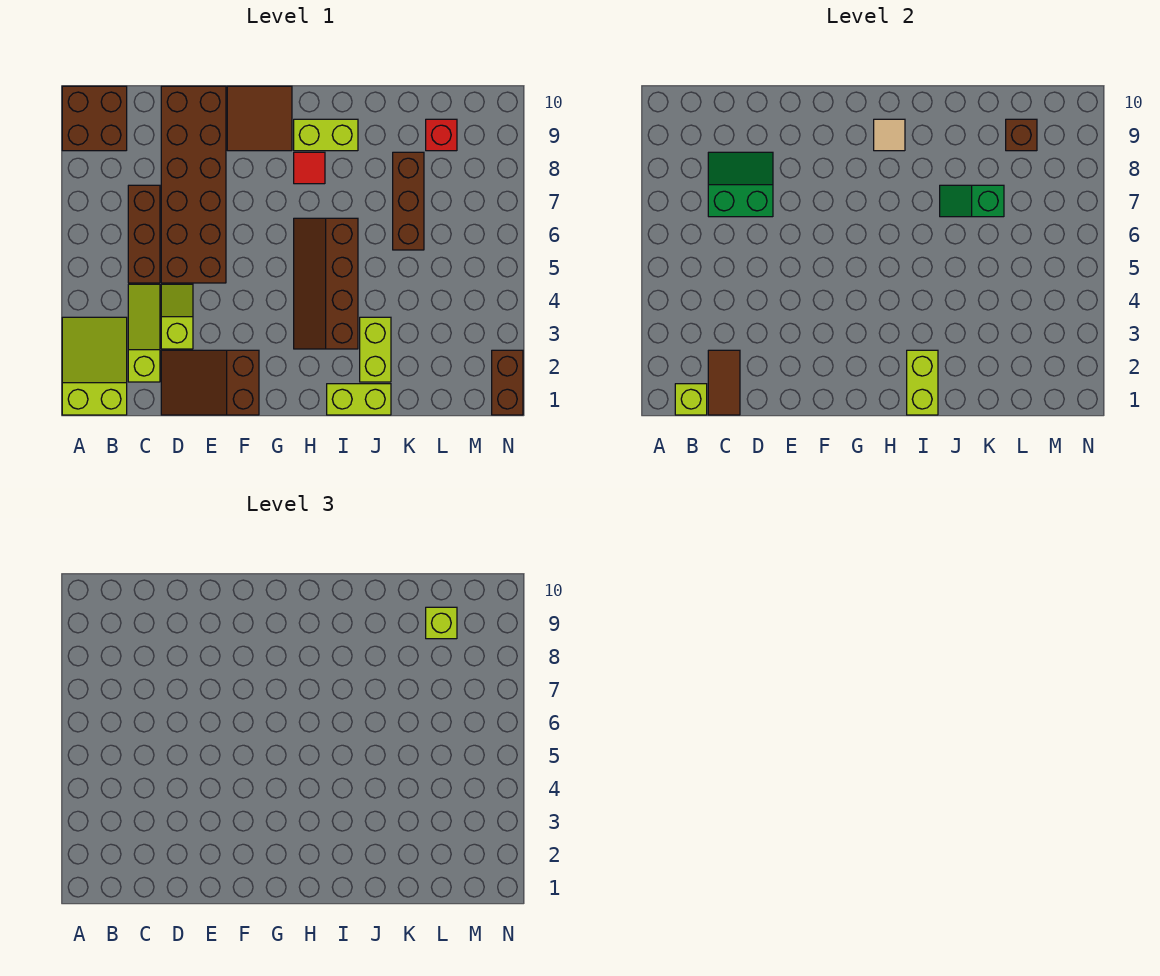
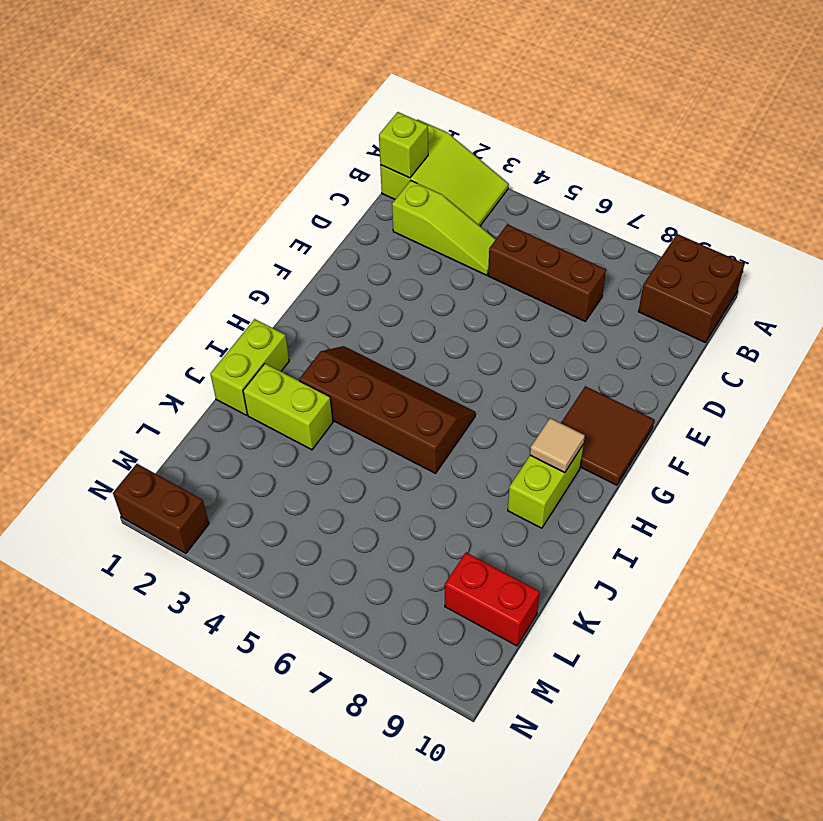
red brick L9:L10 level 1 -> red brick L9 level 1
none -> brown slope D1:F2 level 1 top F
none -> lime slope D3:D4 level 1 top 3
none -> brown brick D5:E10 level 1

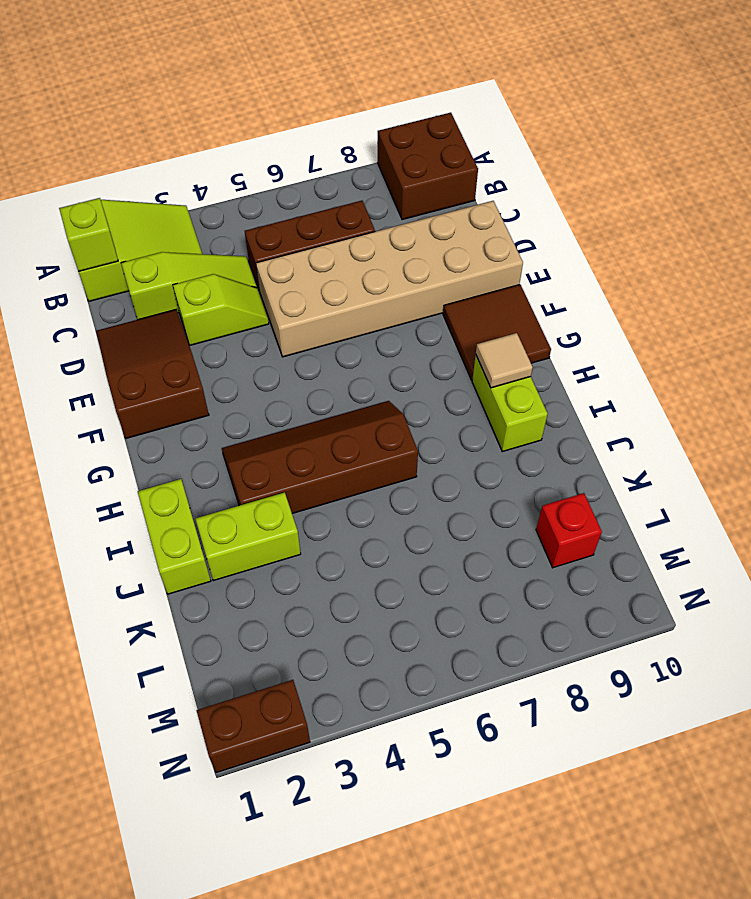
tan brick D5:E10 level 1 -> brown brick D5:E10 level 1
none -> red tile H8 level 1
none -> brown brick K6:K8 level 1
none -> brown tile C1:C2 level 2

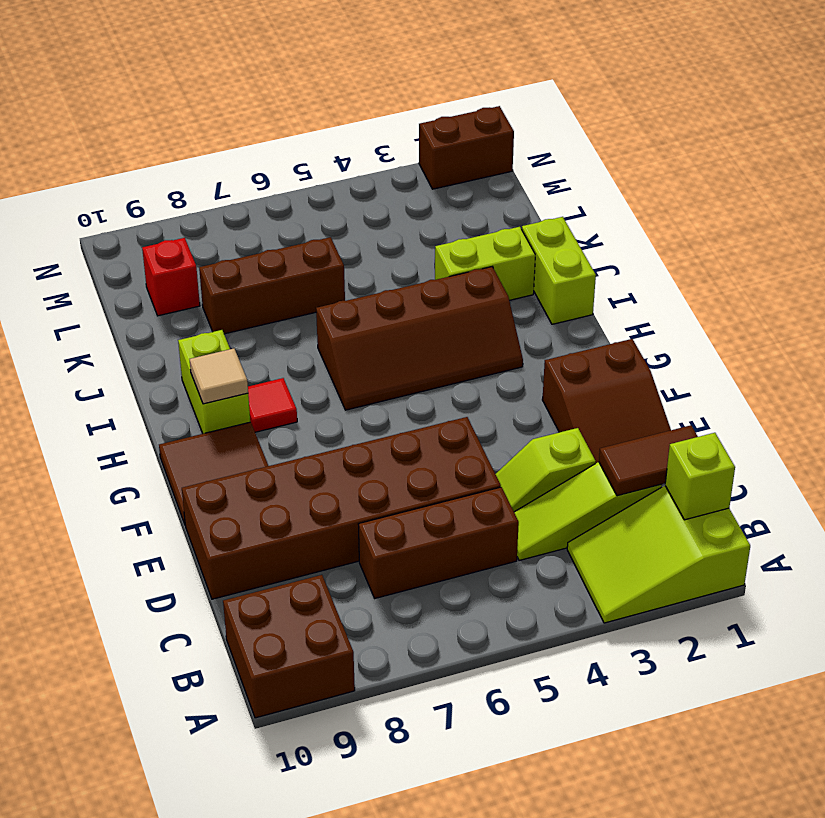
none -> green slope C7:D8 level 2 top 7
none -> lime brick I1:I2 level 2
none -> green slope J7:K7 level 2 top K

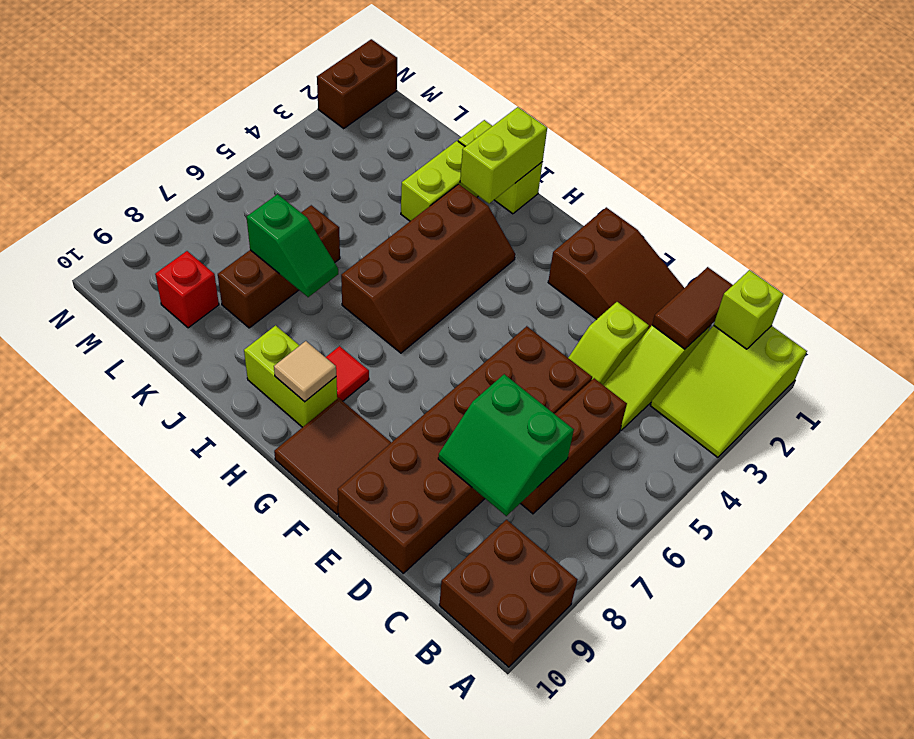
none -> brown brick L9 level 2
none -> lime brick L9 level 3

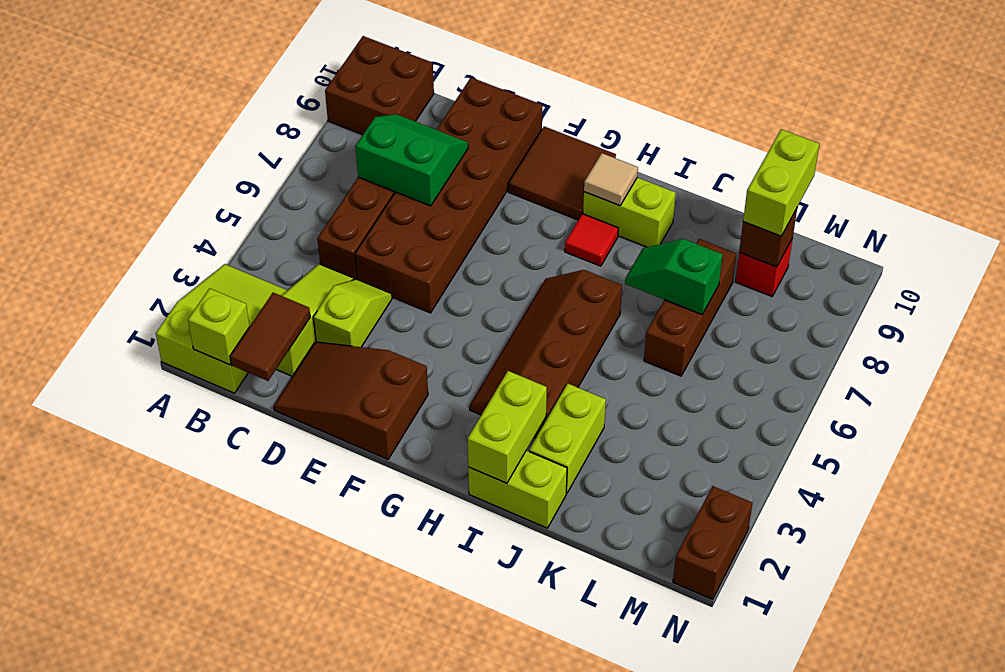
lime brick L9:L10 level 3 -> lime brick L9 level 3

